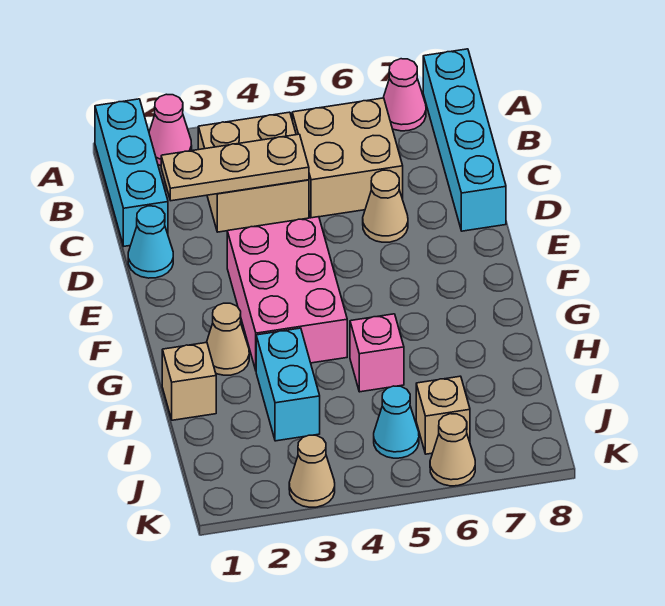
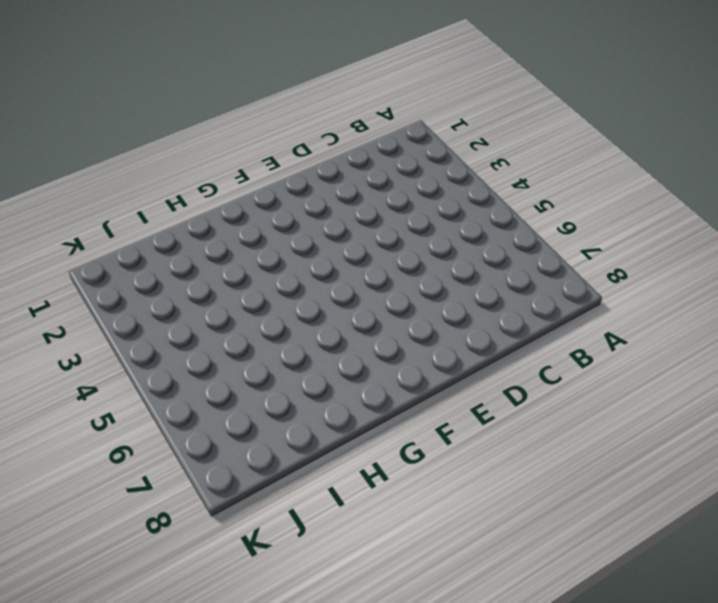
none -> cyan brick A1:C1 level 1
none -> pink cone A2 level 1
none -> pink cone A7 level 1

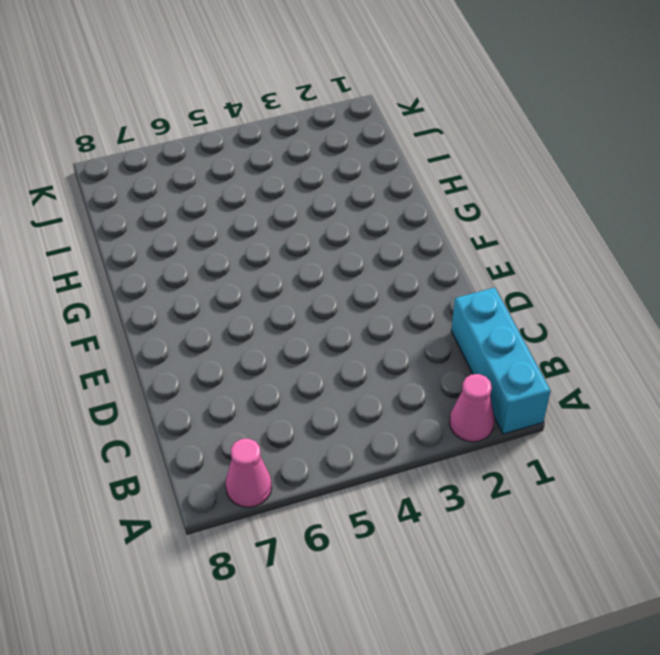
none -> cyan brick A8:D8 level 1
none -> tan brick B3:C4 level 1
none -> tan brick B5:C6 level 1

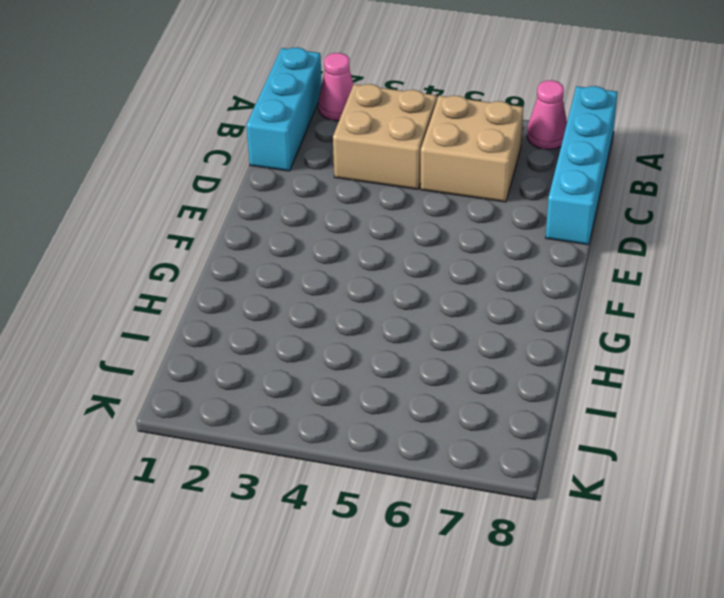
none -> cyan cone D1 level 1
none -> tan cone D6 level 1
none -> pink brick E3:G4 level 1

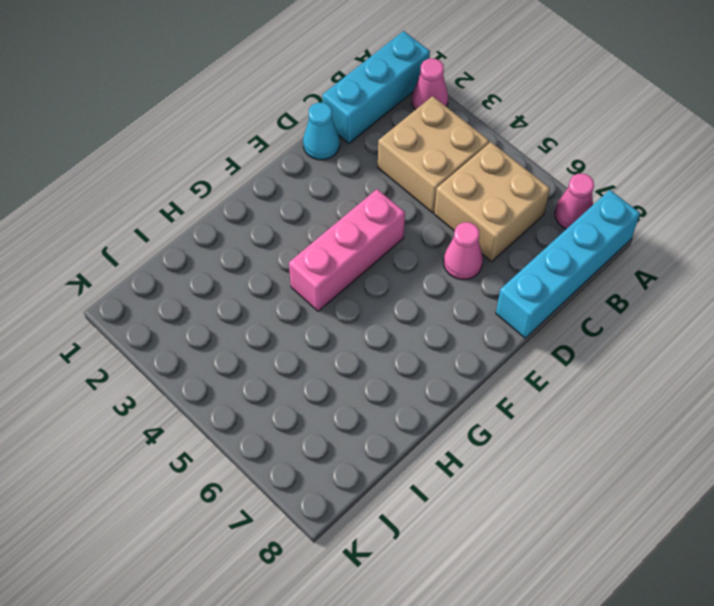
pink cone D6 level 1 -> tan cone D6 level 1
pink brick E4:G4 level 1 -> pink brick E3:G4 level 1
none -> tan cone G2 level 1
none -> tan brick H1 level 1
none -> cyan brick H3:I3 level 1

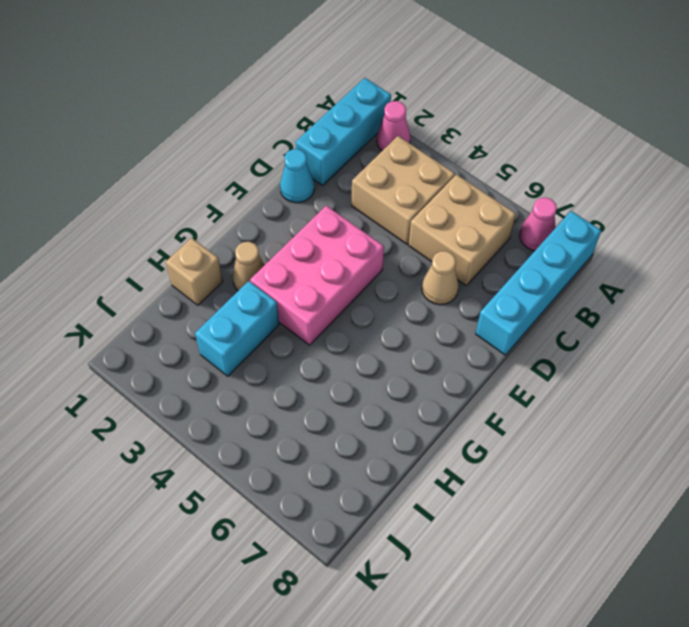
none -> pink brick H5 level 1
none -> cyan cone J5 level 1
none -> tan brick J6 level 1

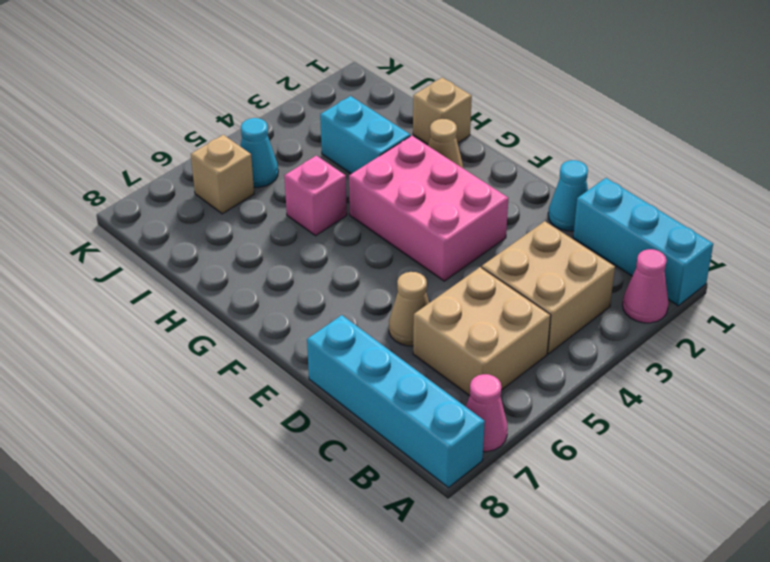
none -> tan cone K3 level 1
none -> tan cone K6 level 1
none -> tan plate C2:C4 level 2

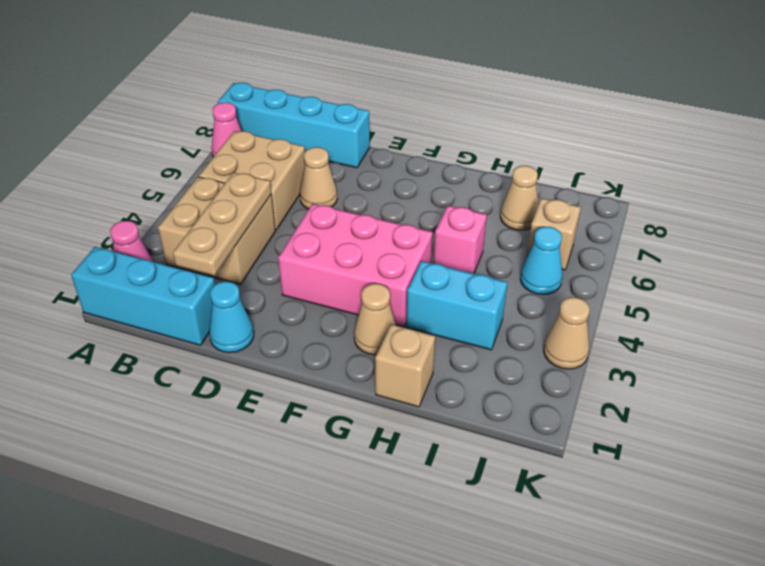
tan cone I7 level 1 -> tan cone K6 level 1

